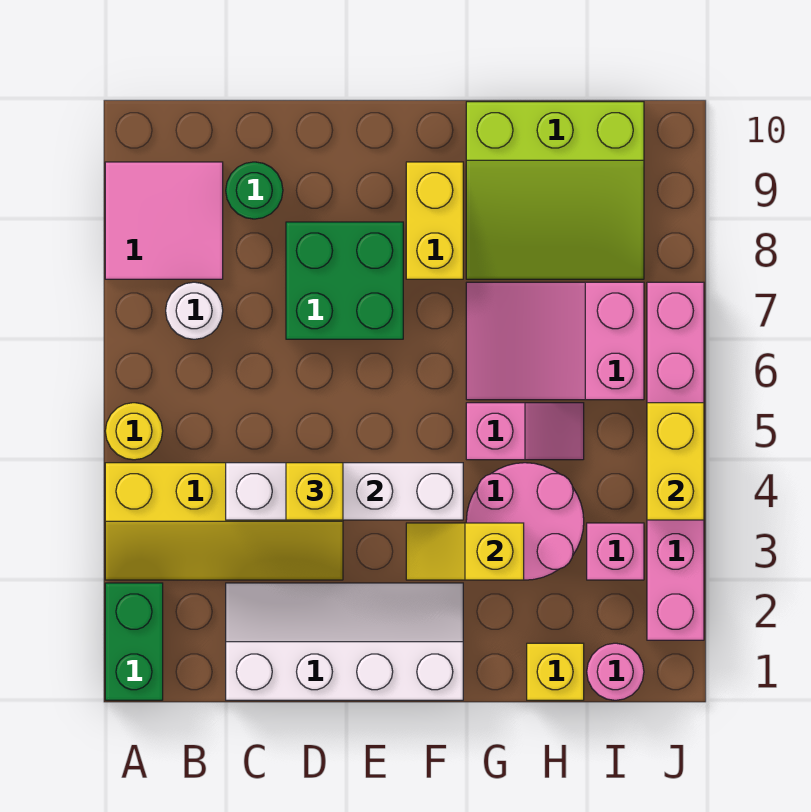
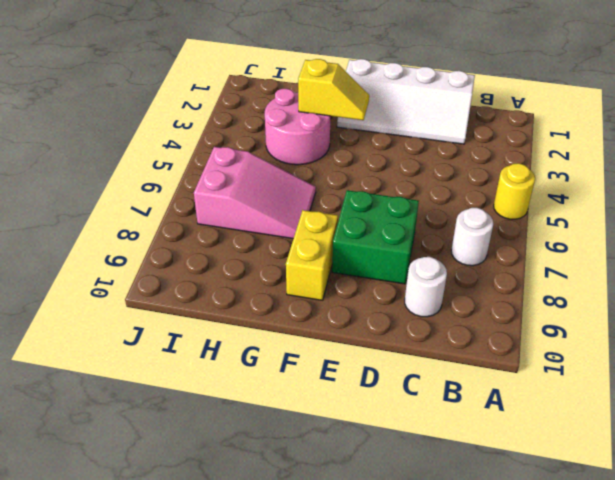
white round brick C9 level 1 -> green round brick C9 level 1
none -> green brick A1:A2 level 1
none -> yellow slope A3:D4 level 1 top 4
none -> pink tile A8:B9 level 1

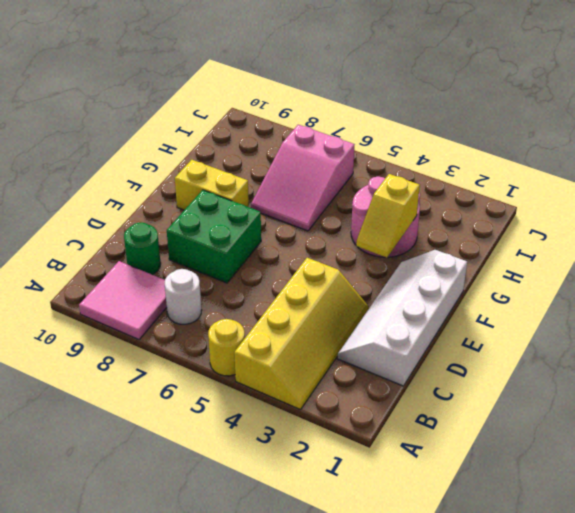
none -> green brick A1:A2 level 1
none -> pink slope G5:H5 level 1 top G
none -> lime slope G8:I10 level 1 top 10

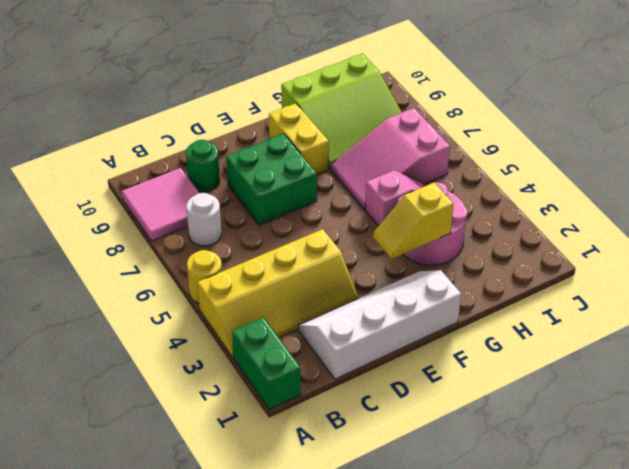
none -> yellow brick H1 level 1
none -> pink round brick I1 level 1
none -> pink brick I3 level 1

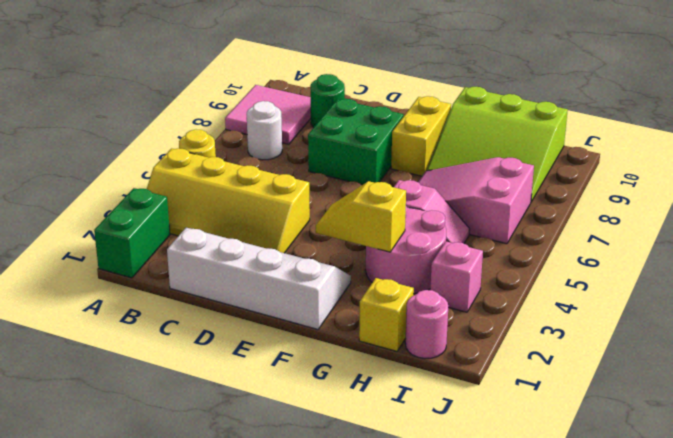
none -> pink brick J2:J7 level 1
none -> white brick C4:F4 level 2
none -> yellow brick J4:J5 level 2

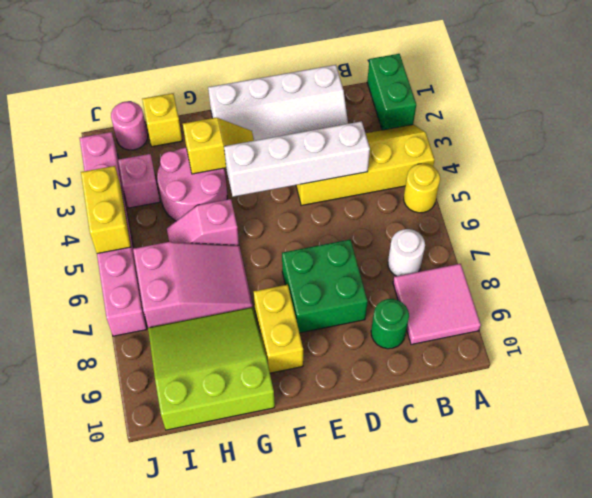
none -> yellow brick D4 level 3

